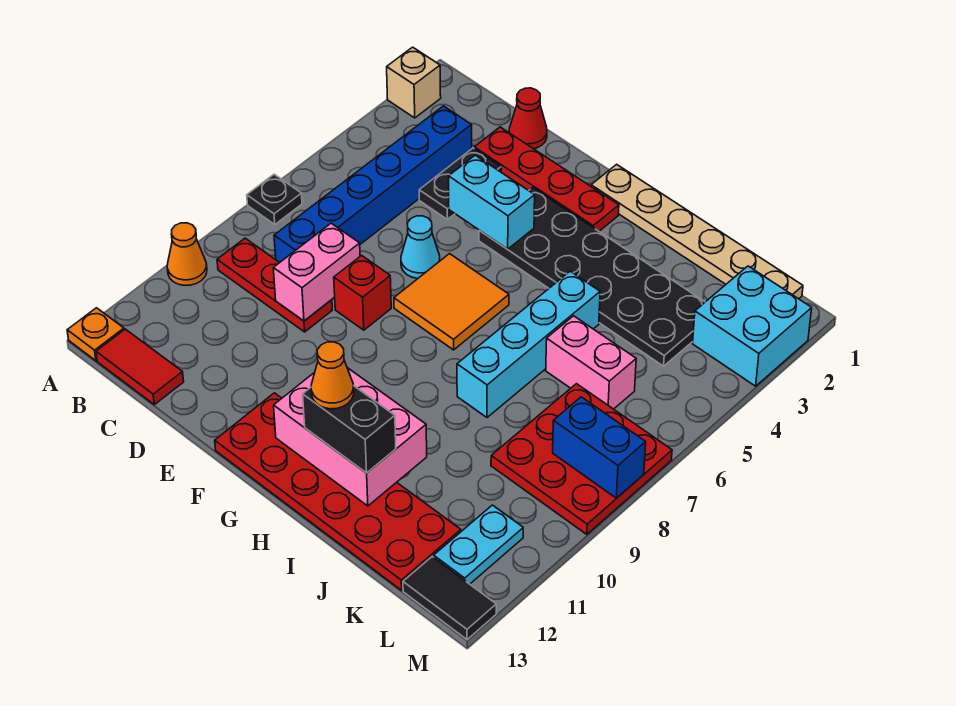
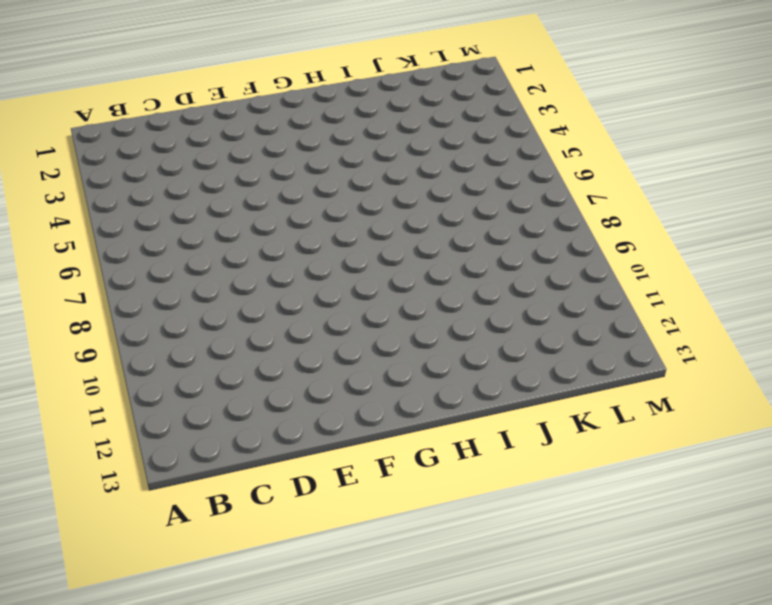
none -> tan brick A2 level 1
none -> black plate A7 level 1
none -> orange cone A10 level 1

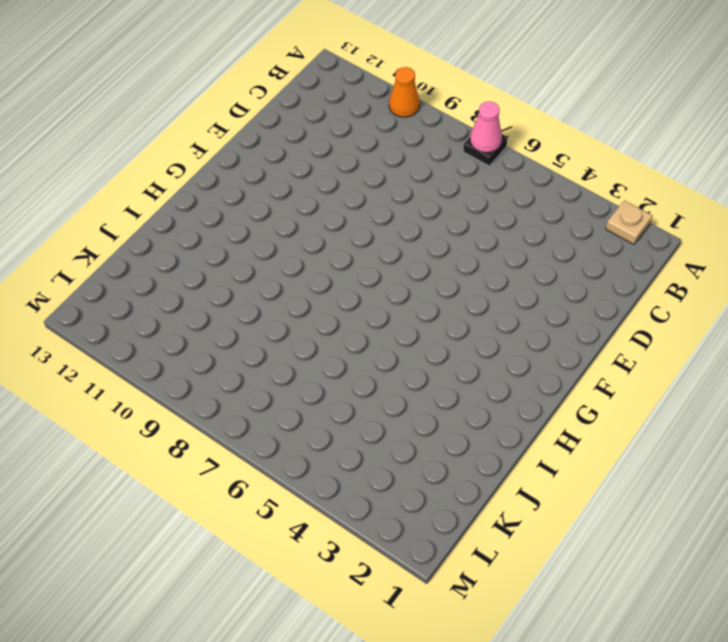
tan plate A2 level 1 -> tan brick A2 level 1
pink cone A7 level 2 -> none
none -> orange plate A13 level 1
none -> red plate B9:D9 level 1
none -> red tile B13:C13 level 1

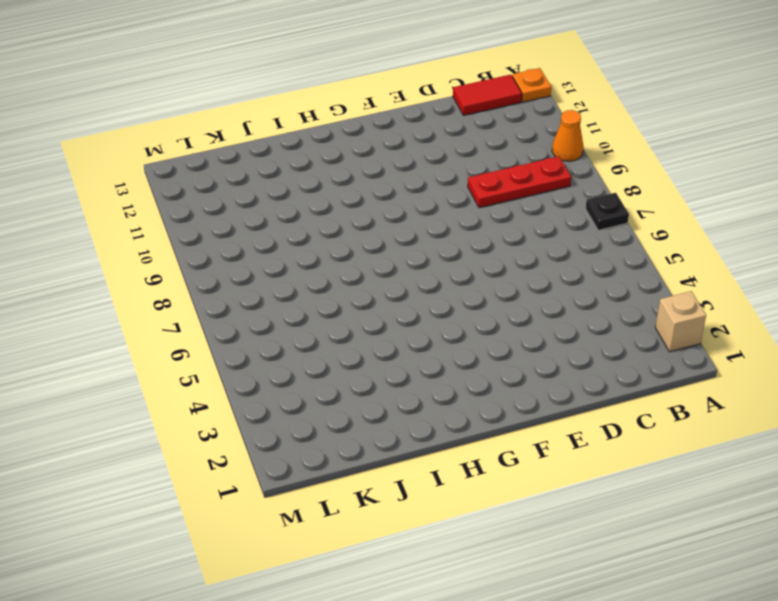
none -> blue brick C3:C8 level 1
none -> red cone D1 level 1
none -> red plate D2:G2 level 1

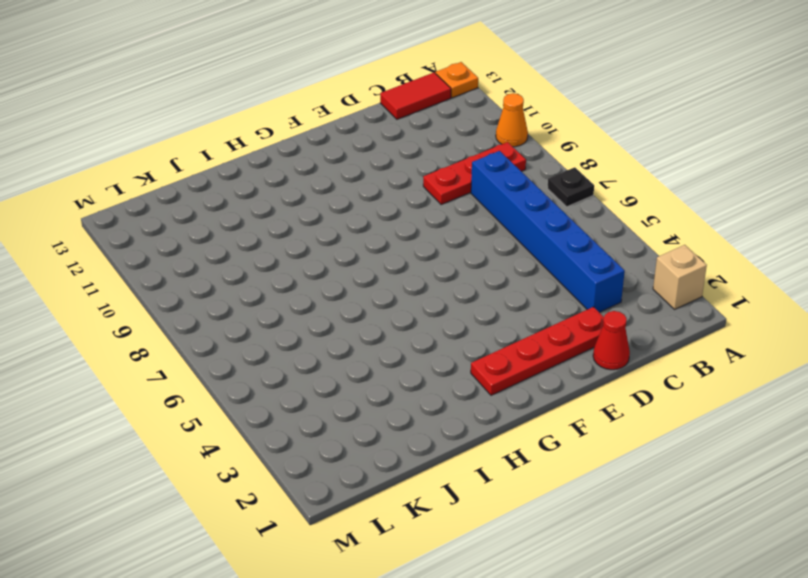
none -> black plate D3:D4 level 1
none -> cyan cone E6 level 1
none -> red brick E8 level 1

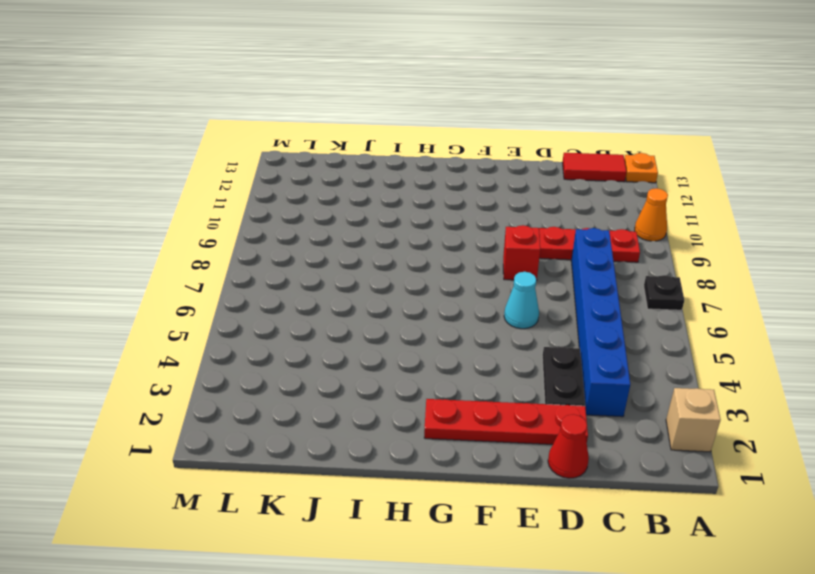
none -> black plate F3:K4 level 1
none -> orange tile F6:G7 level 1
none -> red plate F12:K13 level 1

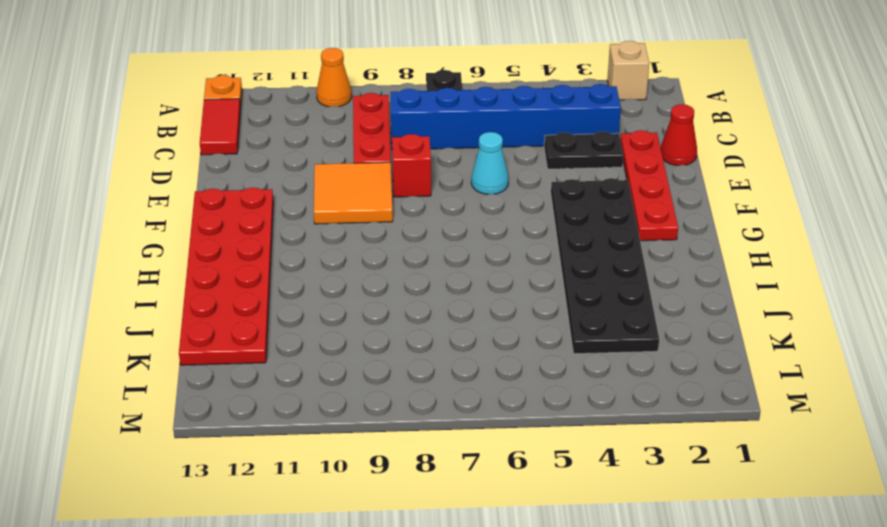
orange tile E9:F10 level 1 -> orange tile F6:G7 level 1
none -> tan plate G1:L1 level 1
none -> cyan brick I5:I8 level 1
none -> pink brick J6:K6 level 1

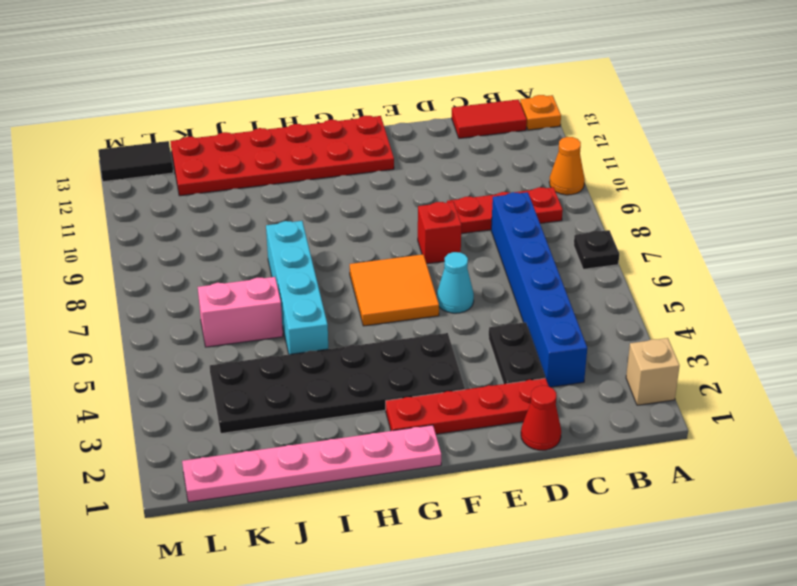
pink plate G1:L1 level 1 -> tan plate G1:L1 level 1
none -> red plate K7:M9 level 1
none -> cyan brick L2:M3 level 1
none -> cyan plate L11:L12 level 1

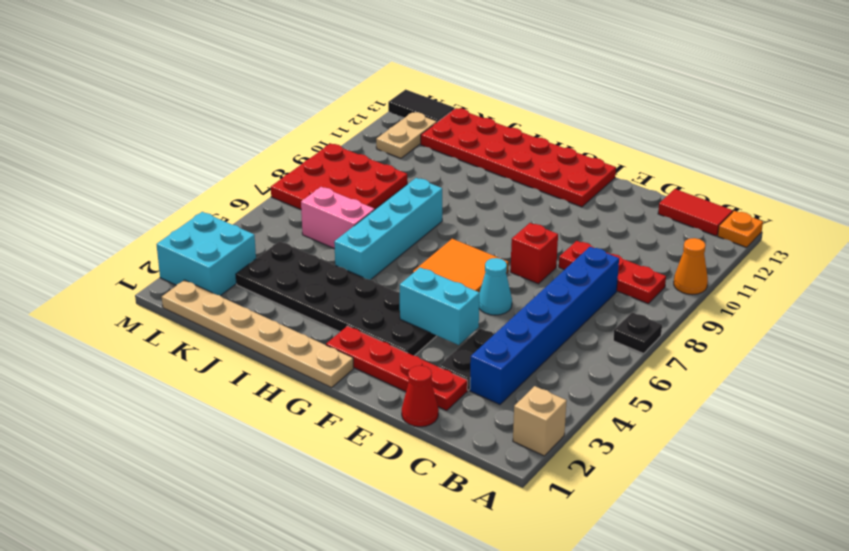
tan plate L11:L12 level 1 -> cyan plate L11:L12 level 1
none -> pink brick D8:D9 level 2
none -> pink brick G11:I12 level 2
none -> blue brick L8:M8 level 2

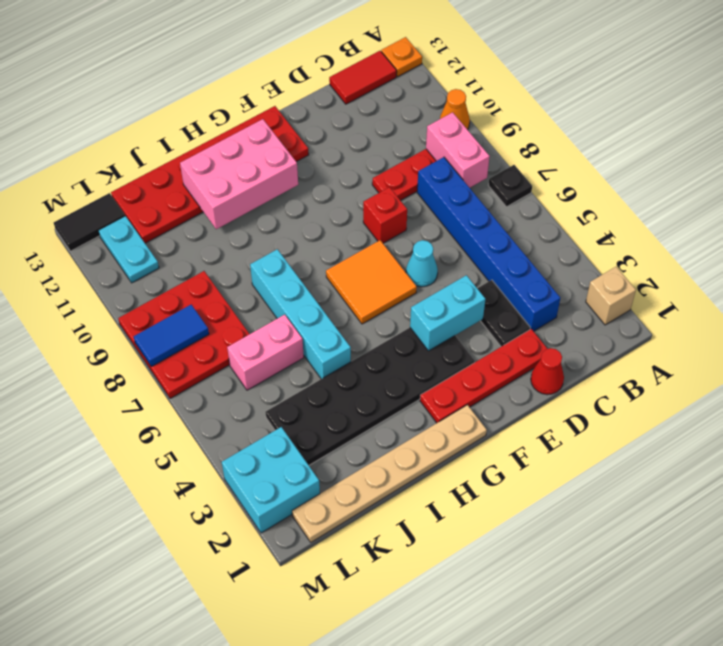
pink brick B8:B9 level 2 -> pink brick D8:D9 level 2
blue tile L8:M8 level 2 -> blue brick L8:M8 level 2
none -> black brick H12:I12 level 3
none -> orange cone H12 level 4

